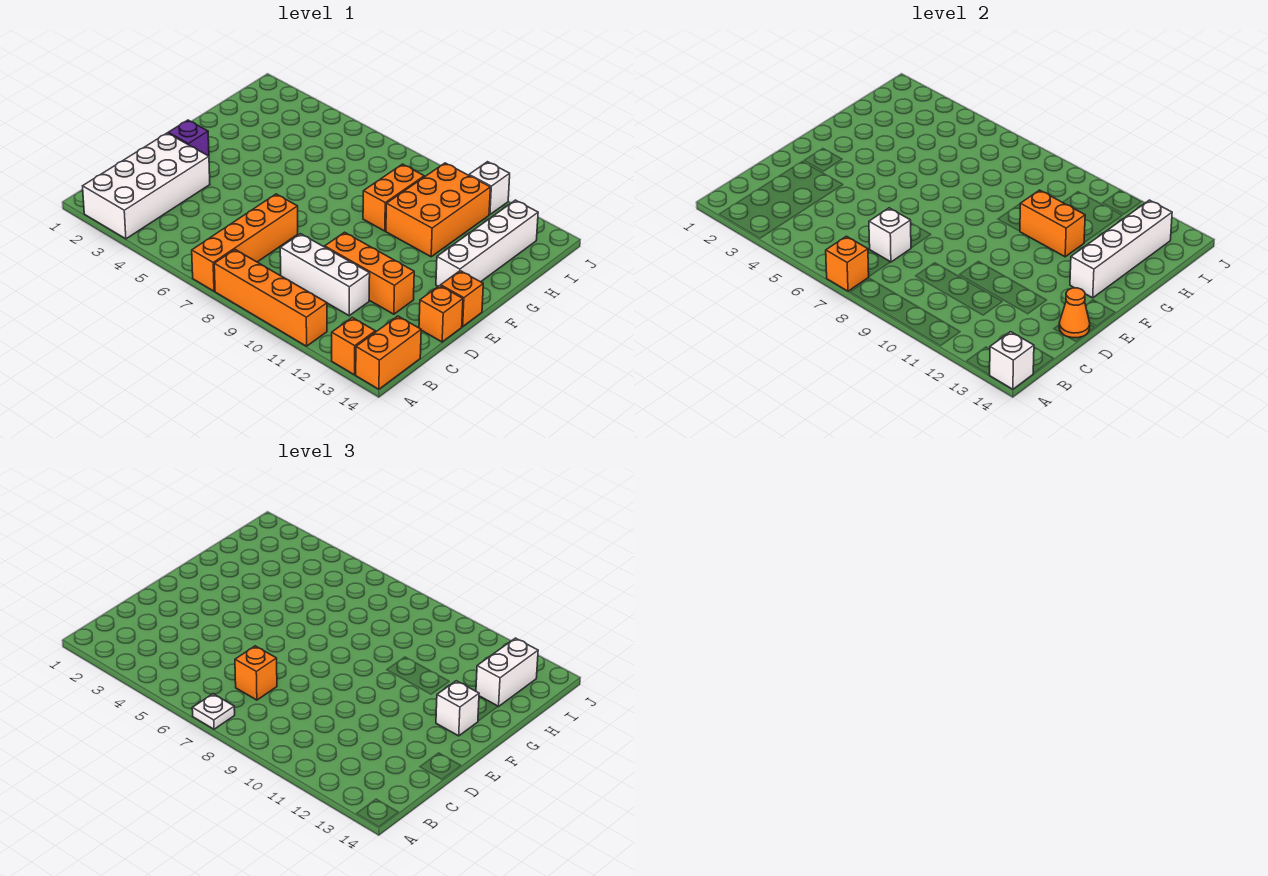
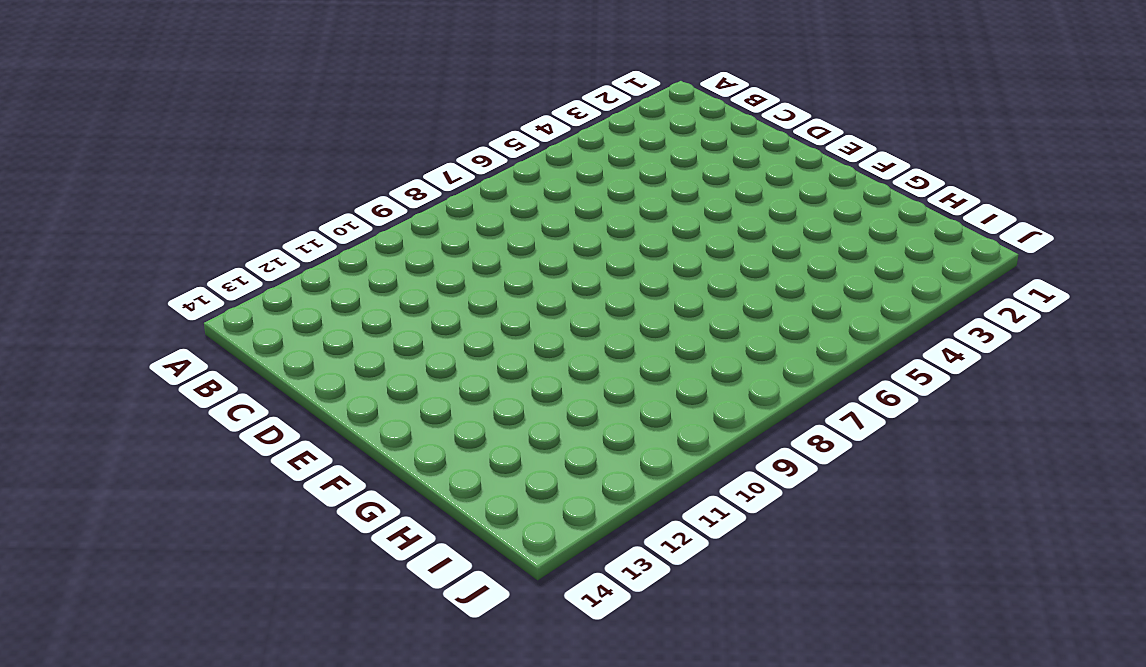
none -> white brick A2:D3 level 1
none -> orange brick A7:D7 level 1
none -> orange brick A8:A11 level 1

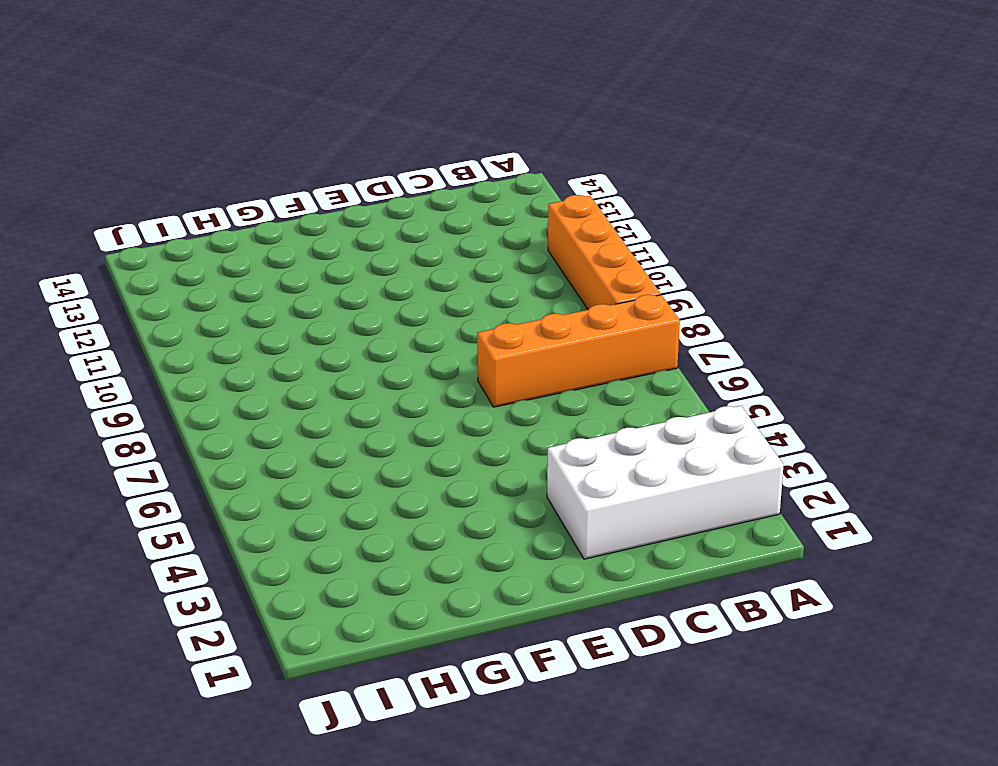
none -> orange brick A13 level 1
none -> orange brick A14:B14 level 1
none -> white brick C9:C11 level 1

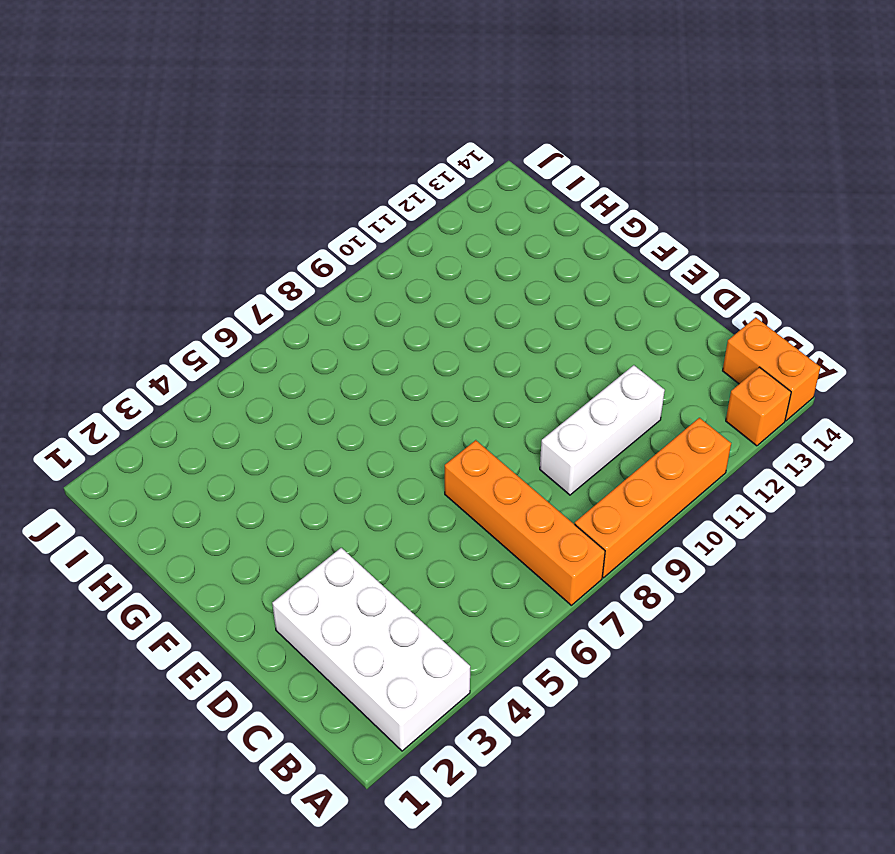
none -> orange brick D10:D12 level 1
none -> orange brick D14 level 1
none -> purple brick E2 level 1

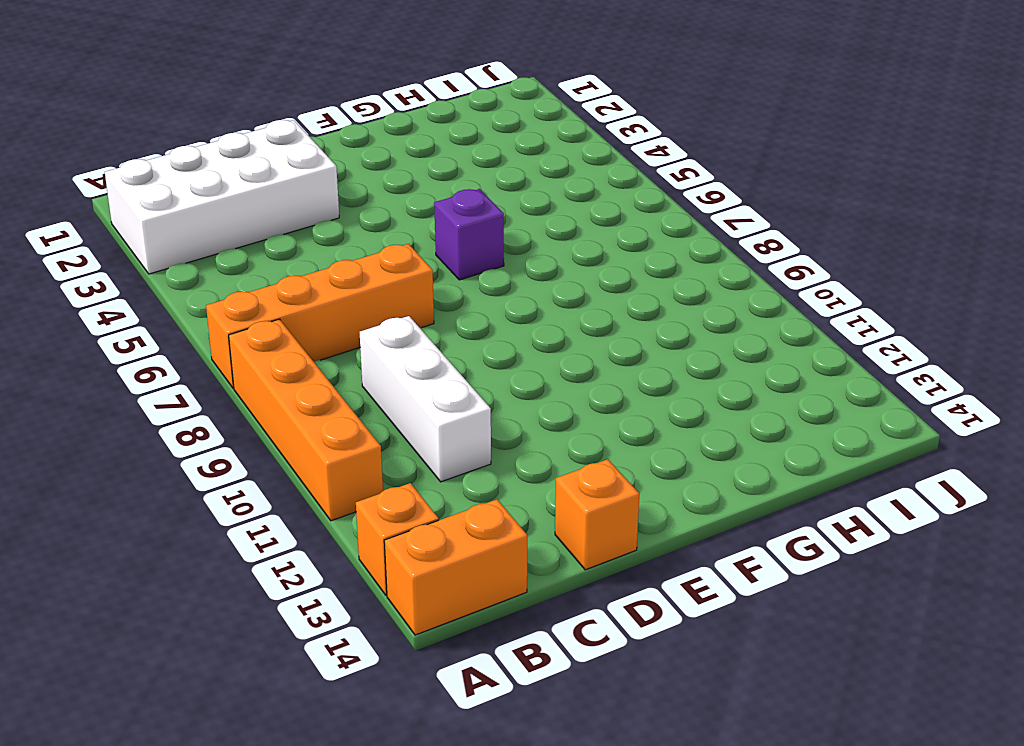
purple brick F6 level 1 -> purple brick E2 level 1
none -> orange brick D10:D12 level 1
none -> orange brick E14 level 1
none -> white brick F13:I13 level 1

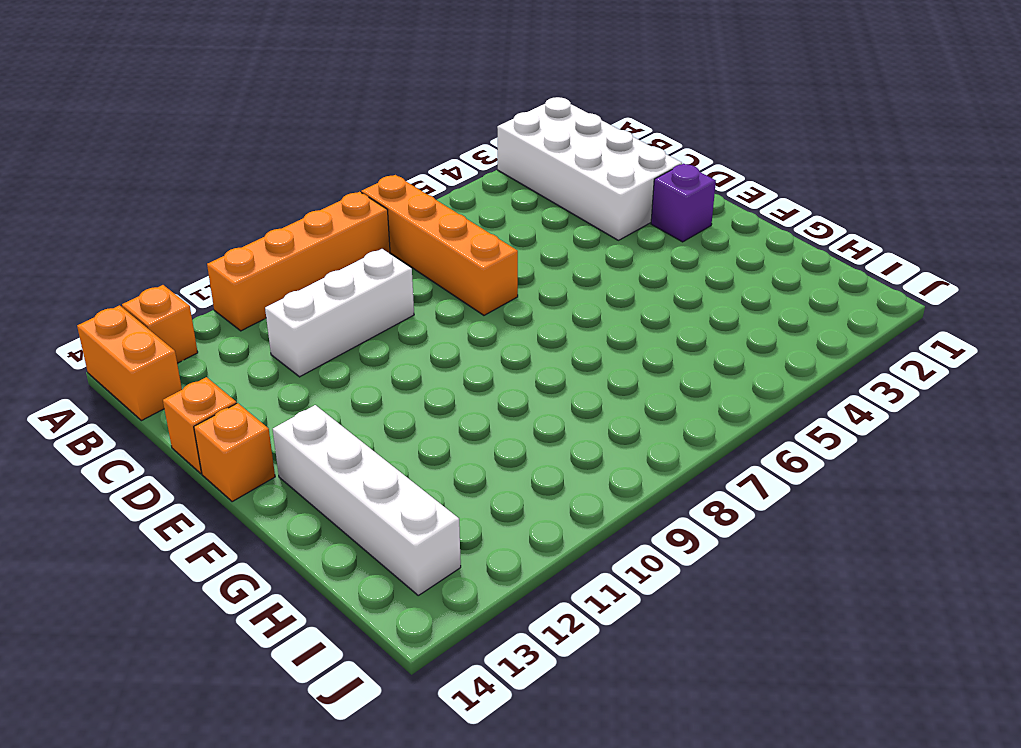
none -> orange brick D10:D12 level 1
none -> orange brick G9:H9 level 1
none -> orange brick G10:I11 level 1

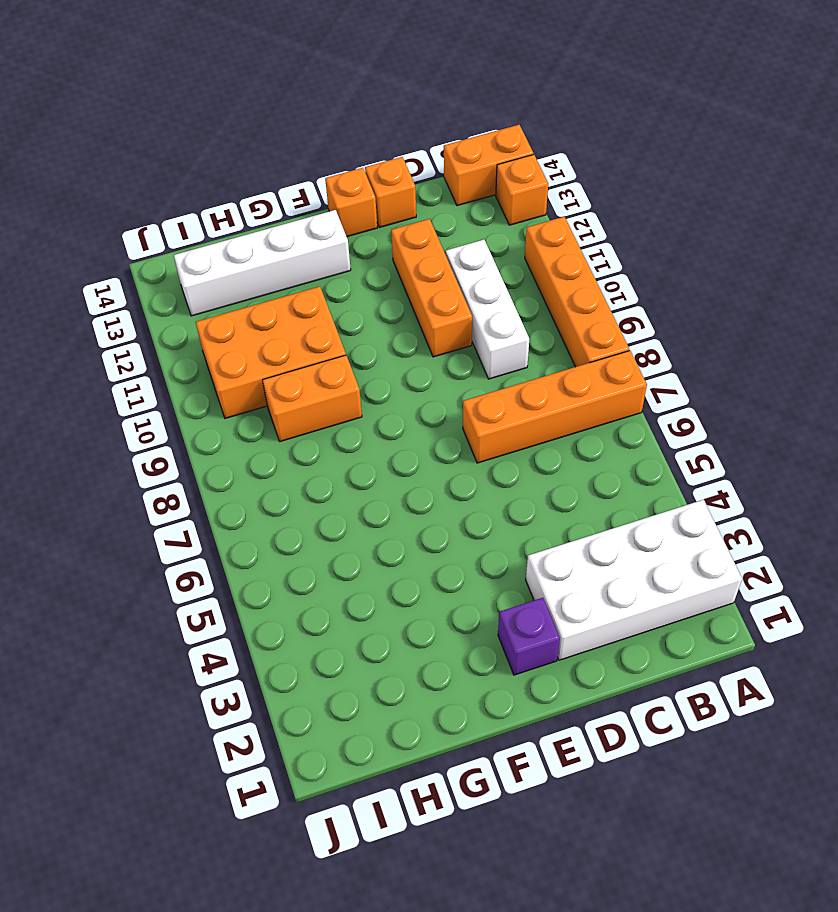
none -> white brick J11 level 1
none -> orange brick A7 level 2
none -> white brick A14 level 2

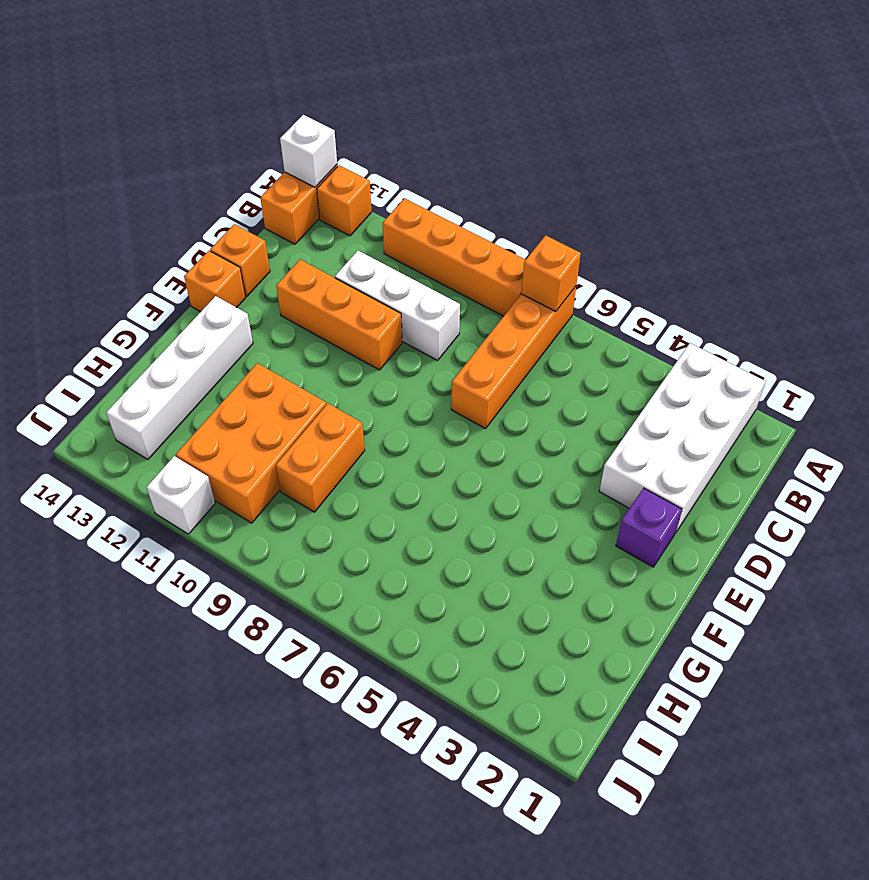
none -> white brick C7 level 2
none -> orange cone D14 level 2
none -> white brick F13:I13 level 2

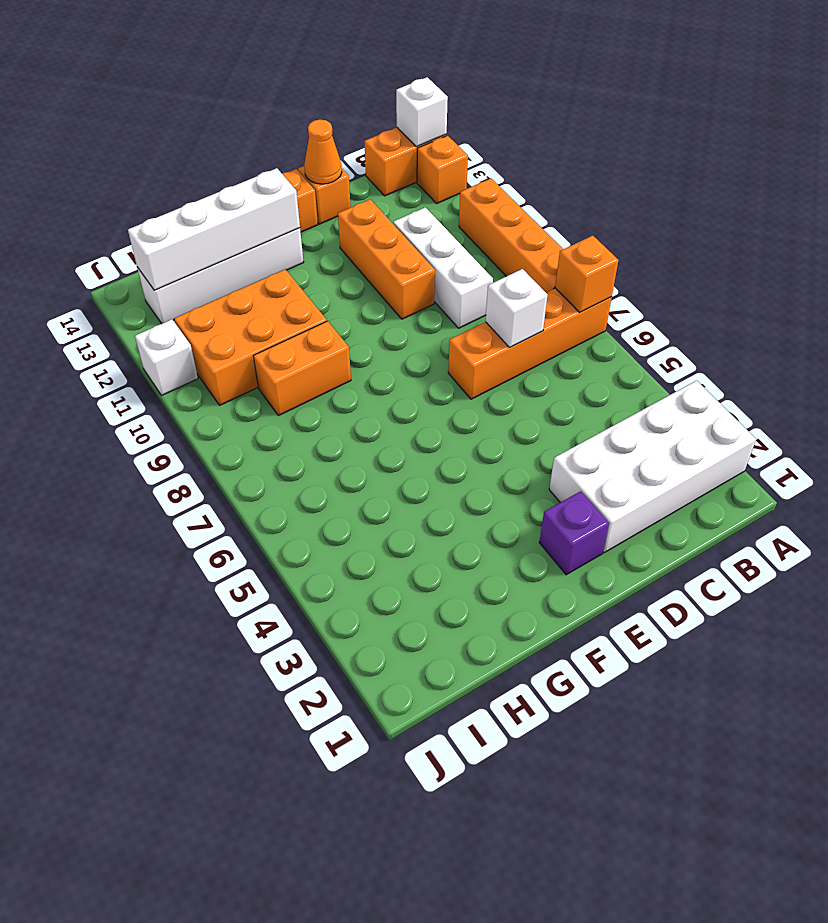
none -> orange brick G10:G11 level 2
none -> white plate A7 level 3
none -> orange brick C7 level 3

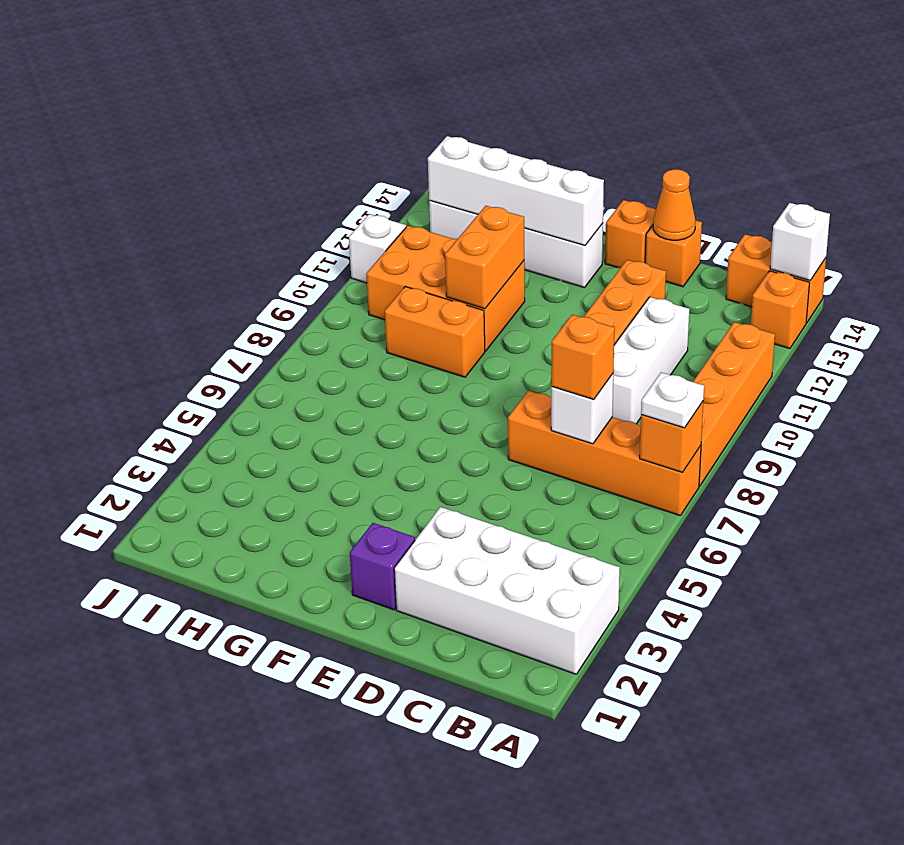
none -> white brick F13 level 3
none -> white brick H13:I13 level 3

